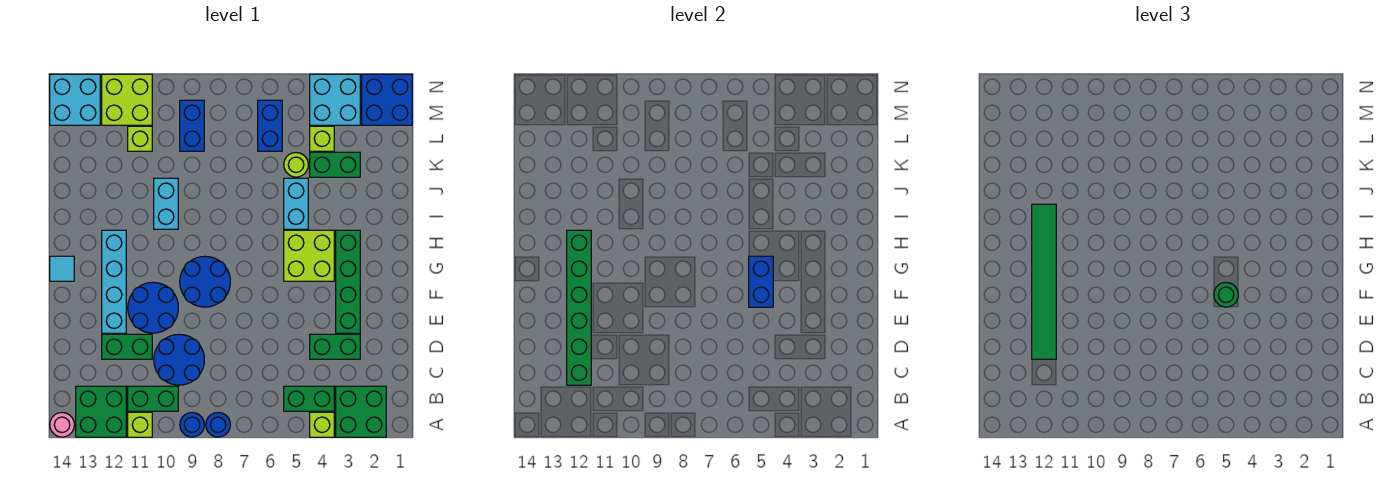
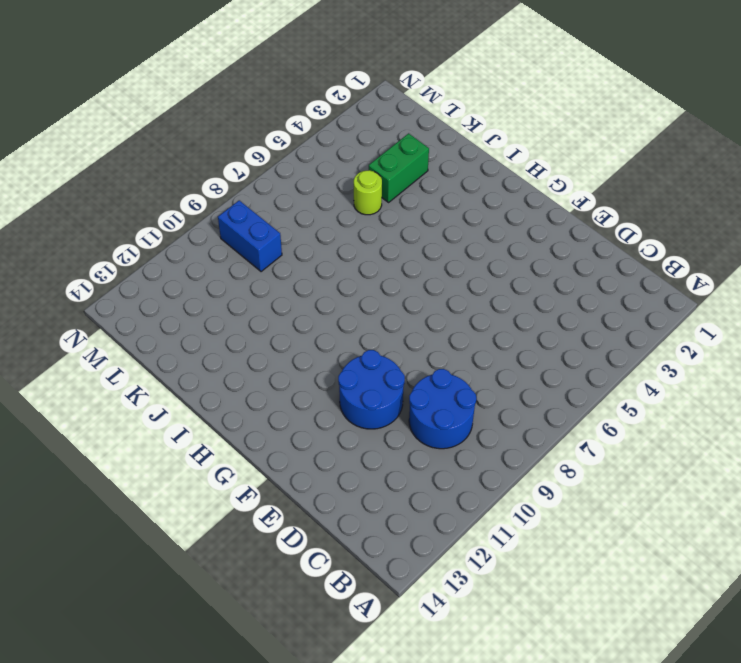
none -> green brick A2:B3 level 1
none -> lime brick A4 level 1
none -> blue round brick A8 level 1
none -> blue round brick A9 level 1

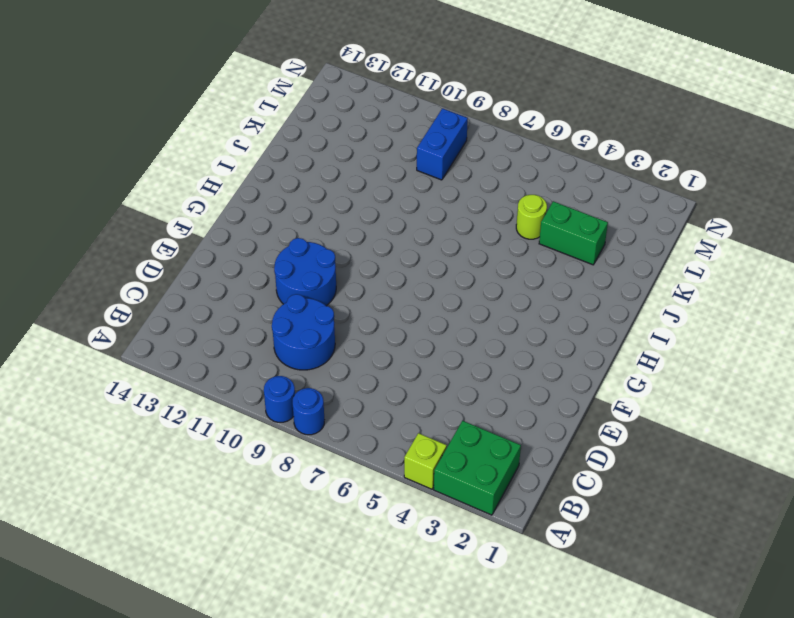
none -> lime brick A11 level 1
none -> green brick A12:B13 level 1
none -> pink round brick A14 level 1
none -> green brick B4:B5 level 1

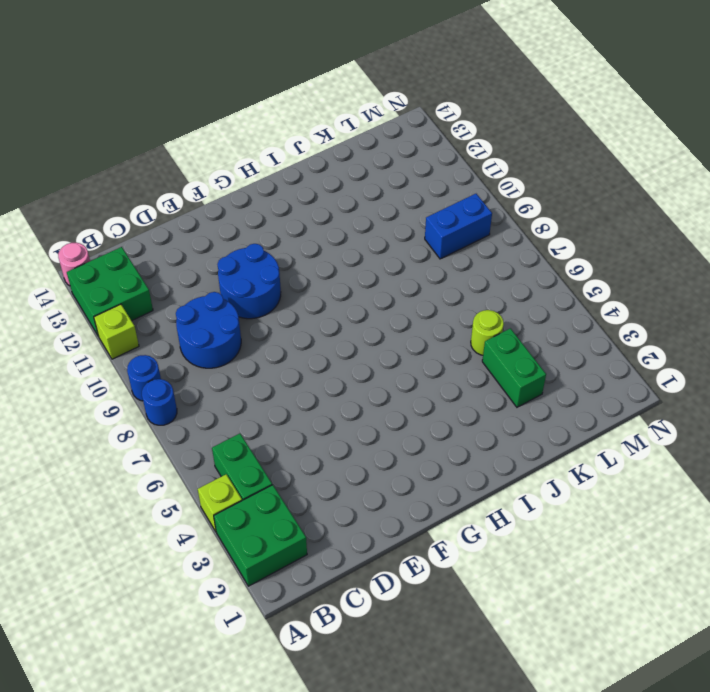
none -> green brick B10:B11 level 1
none -> green brick D3:D4 level 1
none -> green brick D11:D12 level 1
none -> green brick E3:H3 level 1

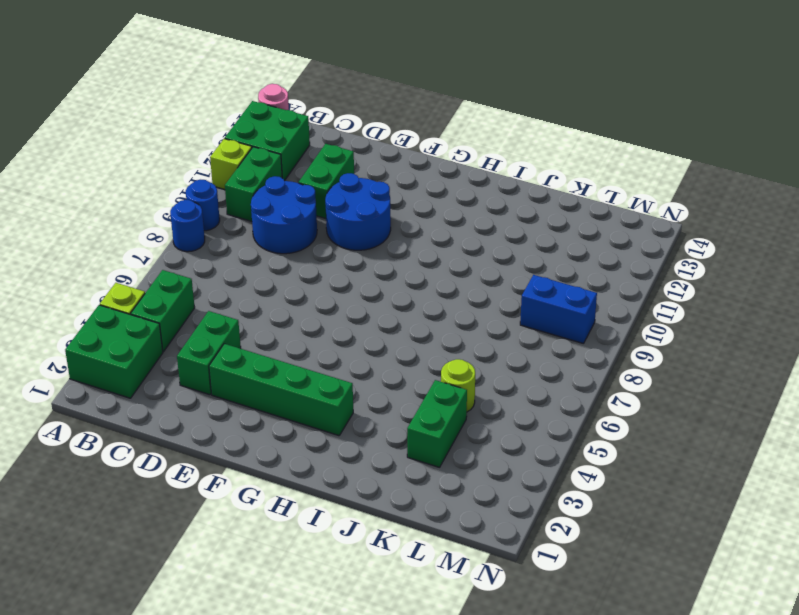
none -> cyan brick E12:H12 level 1
none -> blue round brick F8:G9 level 1
none -> lime brick G4:H5 level 1
none -> cyan tile G14 level 1

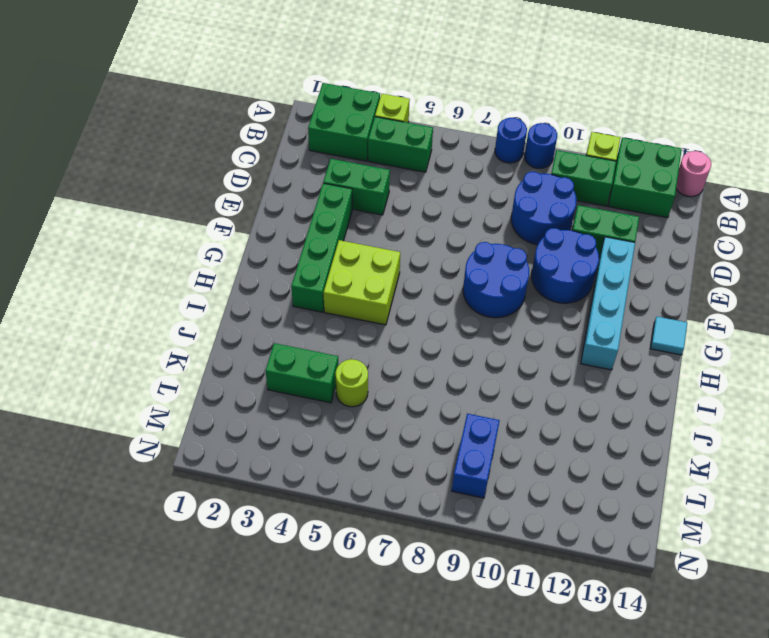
none -> cyan brick I5:J5 level 1
none -> cyan brick I10:J10 level 1
none -> lime brick L4 level 1
none -> blue brick L6:M6 level 1

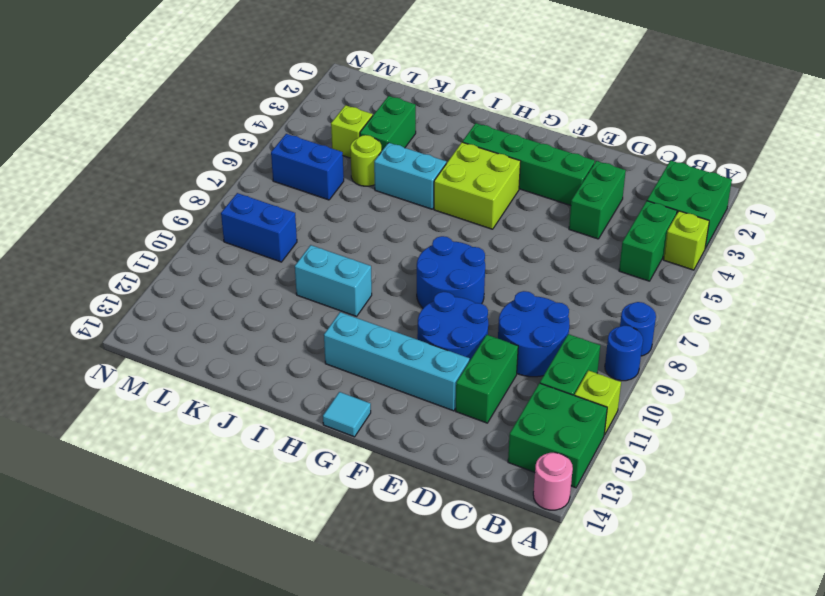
none -> lime brick L11 level 1
none -> blue brick M1:N2 level 1
none -> cyan brick M3:N4 level 1
none -> lime brick M11:N12 level 1

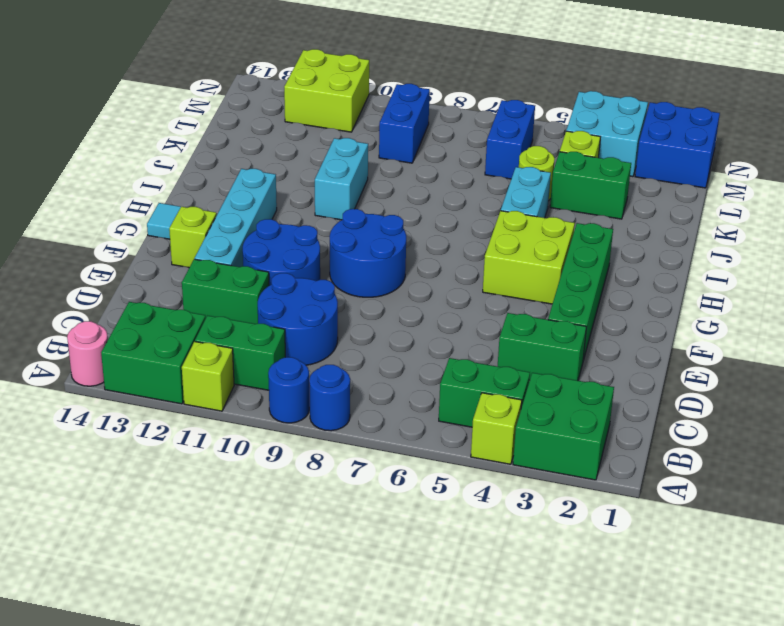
lime brick F13 level 1 -> lime brick L11 level 1
none -> cyan brick M13:N14 level 1
none -> green brick C12:H12 level 2
none -> blue brick F5:G5 level 2
none -> green tile D12:I12 level 3

